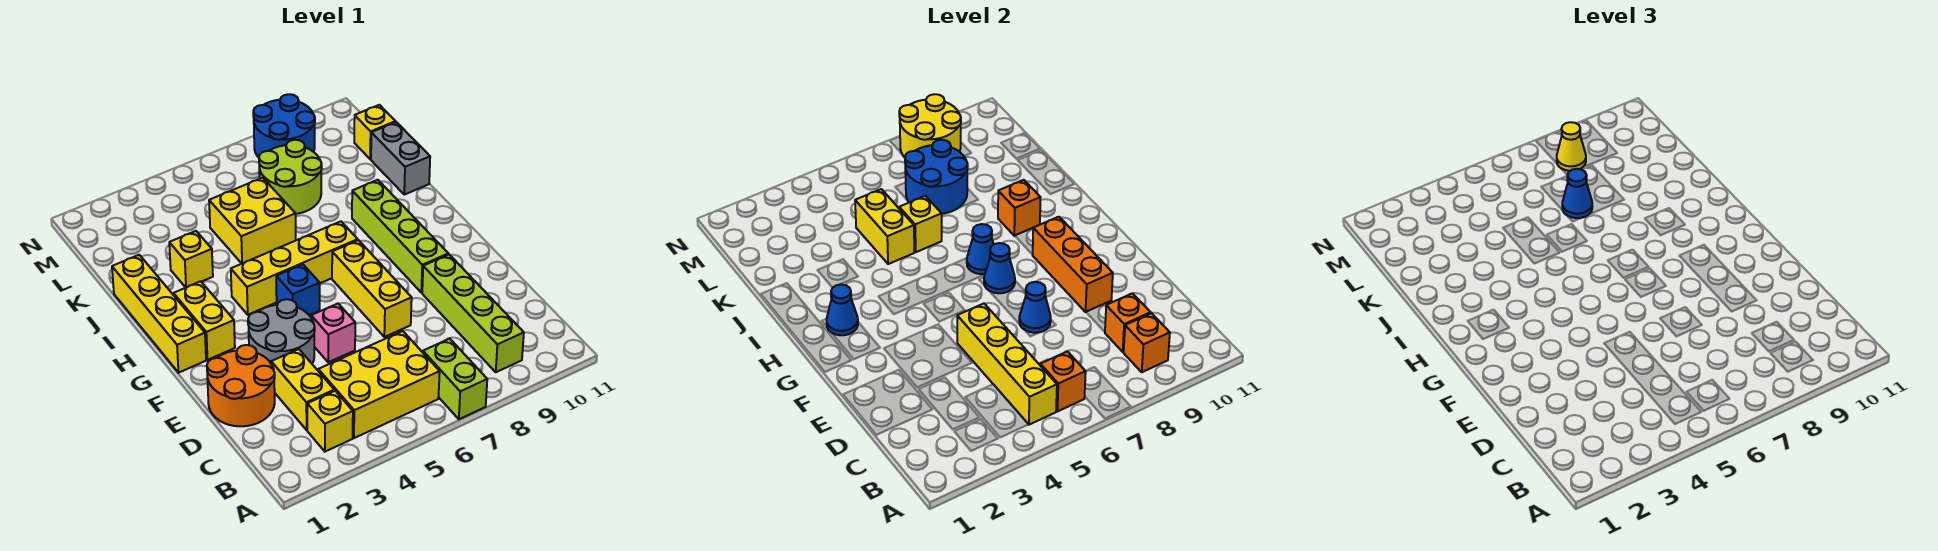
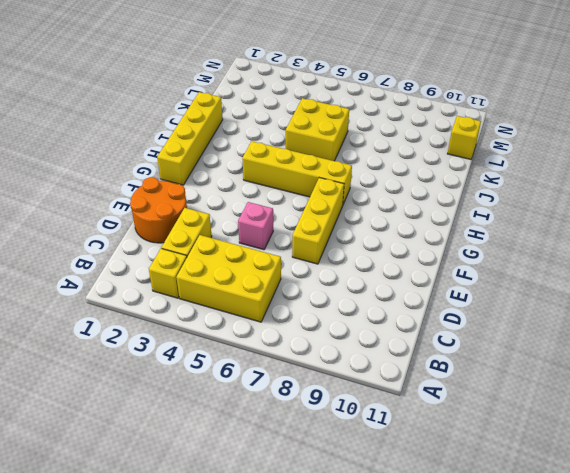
none -> lime brick A7:B7 level 1
none -> lime brick B9:E9 level 1
none -> grey round brick E3:F4 level 1
none -> lime brick F9:I9 level 1

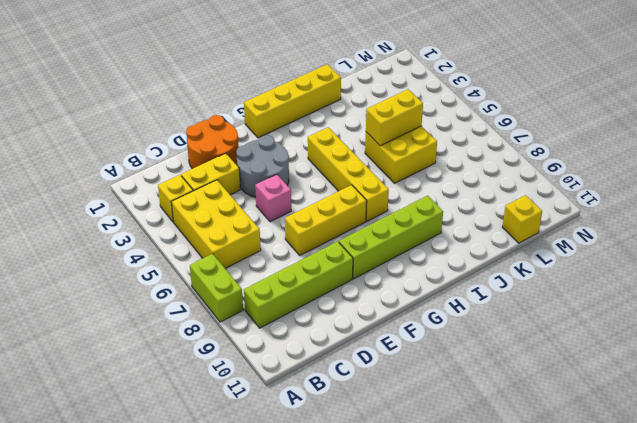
lime brick A7:A8 level 1 -> lime brick A7:B7 level 1
none -> yellow brick G2:H2 level 1
none -> blue brick G5 level 1
none -> yellow brick J3 level 1
none -> grey brick J11:K11 level 1

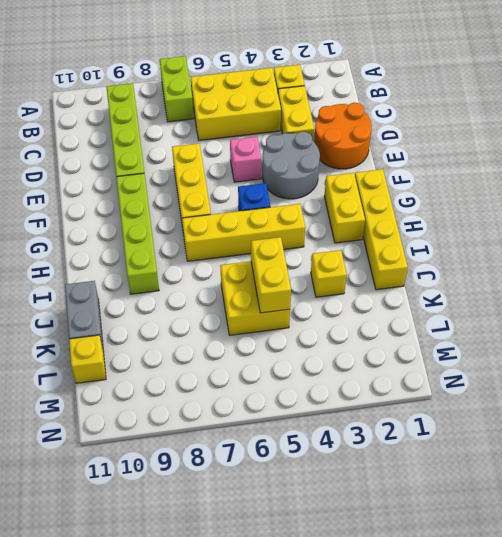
none -> lime round brick K7:L8 level 1
none -> blue round brick M8:N9 level 1
none -> yellow brick B5:E5 level 2
none -> orange brick B6 level 2

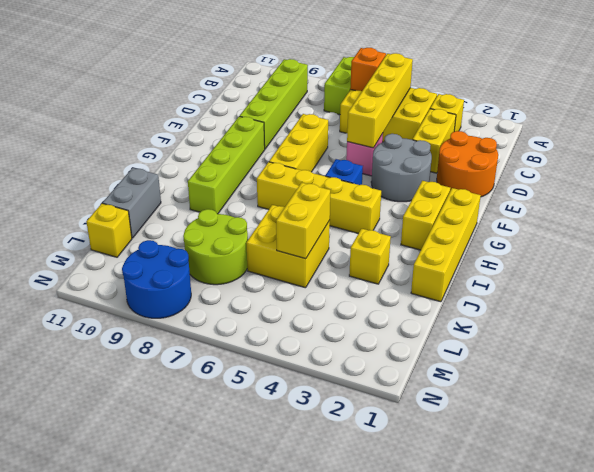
none -> orange brick B9 level 2
none -> orange brick C9 level 2
none -> blue cone E7 level 2
none -> orange brick E9:G9 level 2

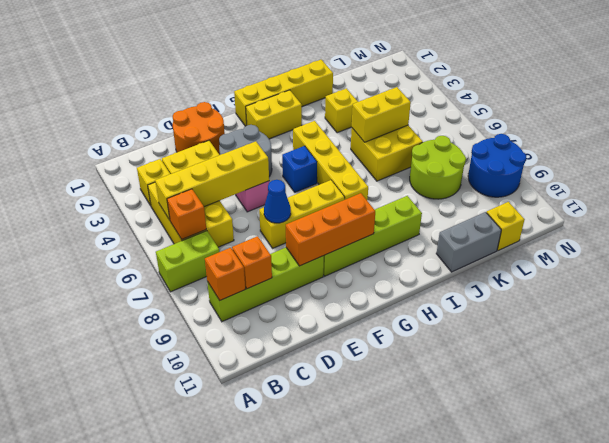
none -> blue cone G7 level 2
none -> blue cone H2 level 2
none -> blue cone H7 level 2
none -> orange brick I9 level 2

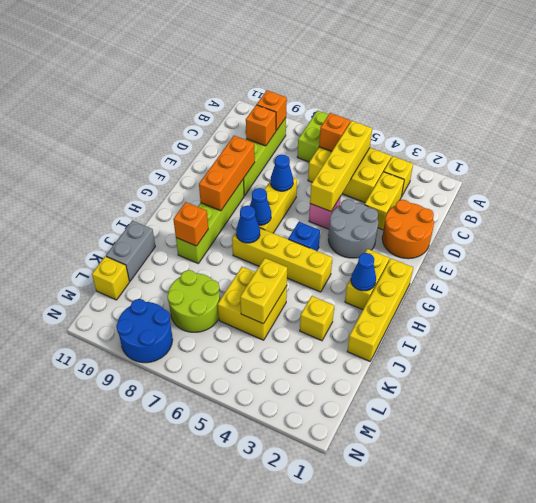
none -> yellow brick J6 level 2
none -> blue round brick K7:L8 level 2
none -> yellow round brick M8:N9 level 2
none -> blue cone K7 level 3

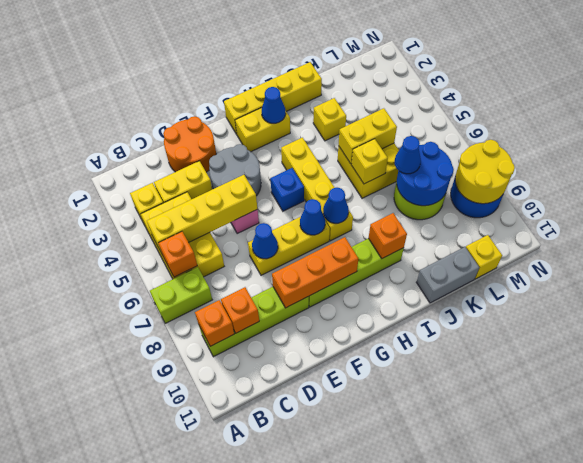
none -> yellow cone M8 level 3

